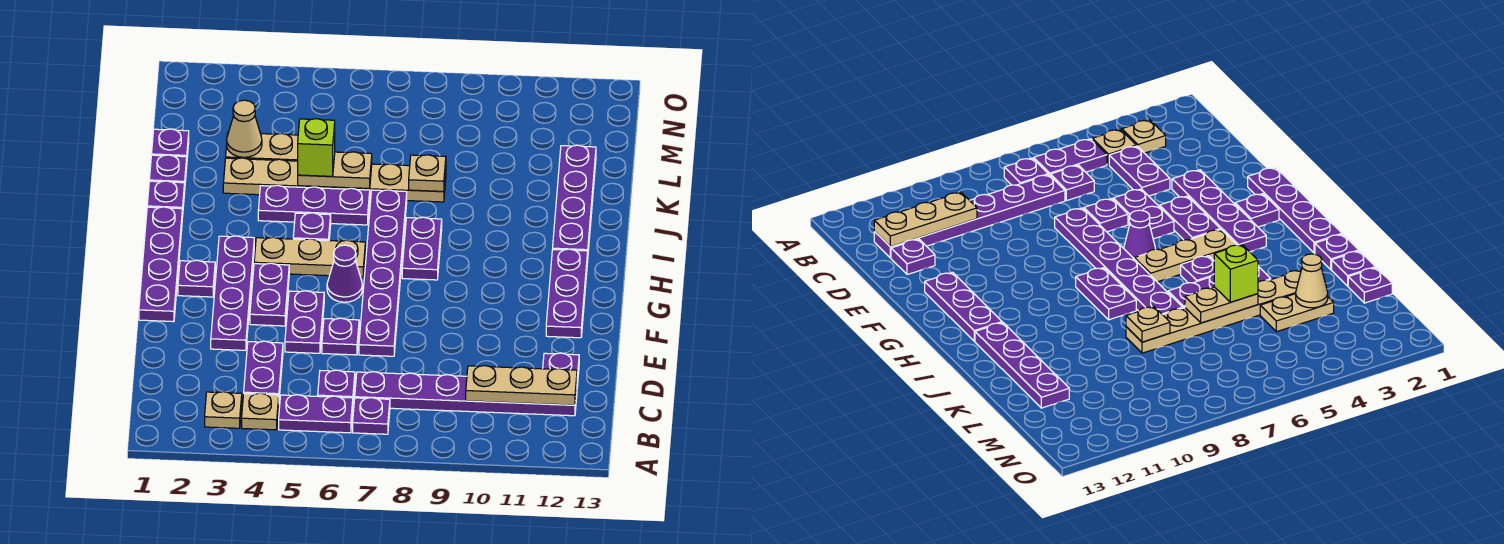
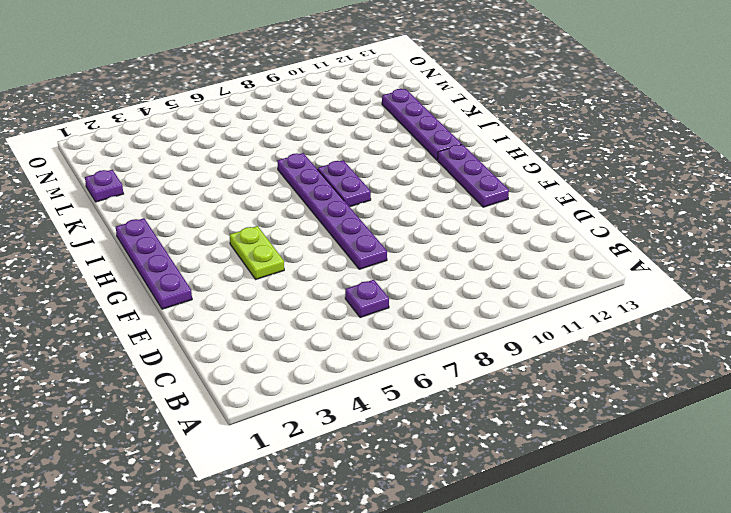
lime plate F4:G4 level 1 -> purple plate F4:G4 level 1
none -> tan plate B3 level 1
none -> tan plate B4 level 1
none -> purple plate B5:B6 level 1
none -> purple plate B7 level 1

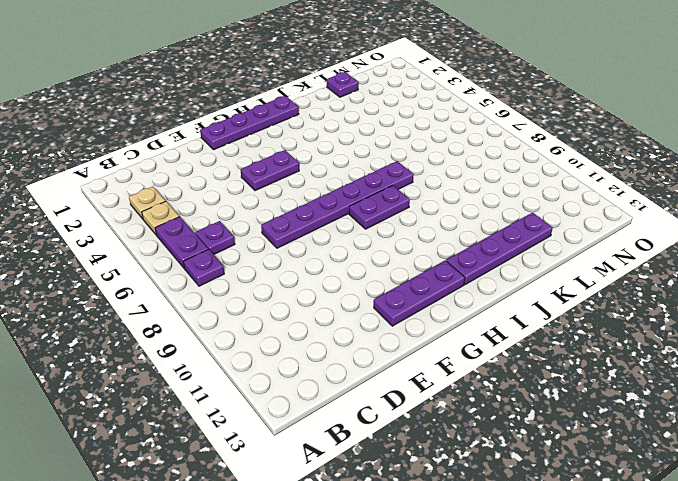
none -> purple plate C4:D4 level 1
none -> purple plate C7:C12 level 1
none -> purple plate D12 level 1
none -> purple plate E3:H3 level 1

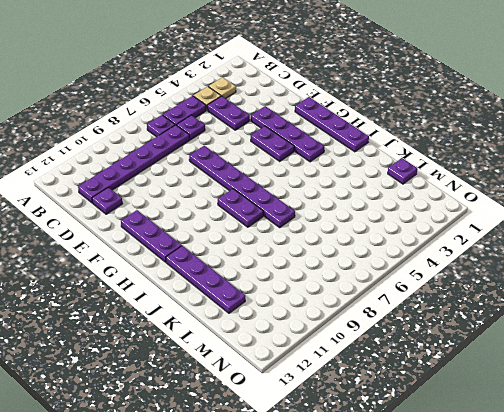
none -> purple plate E5:F5 level 1
none -> purple plate E6 level 1
none -> purple plate G2 level 1
none -> purple cone G6 level 1

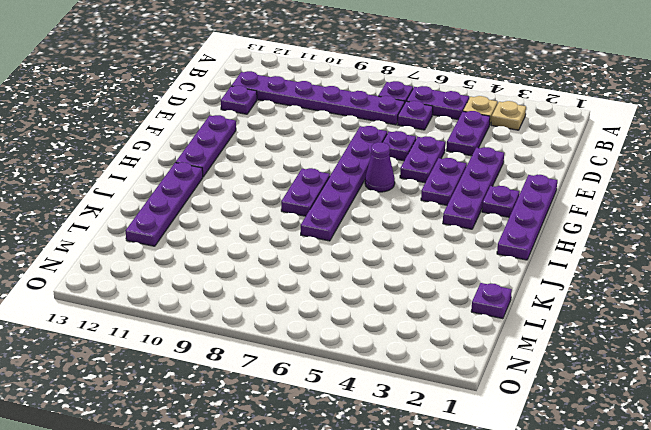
none -> tan plate H4:H6 level 1
none -> purple plate I5 level 1
none -> purple plate J1 level 1
none -> purple plate J4:J6 level 1

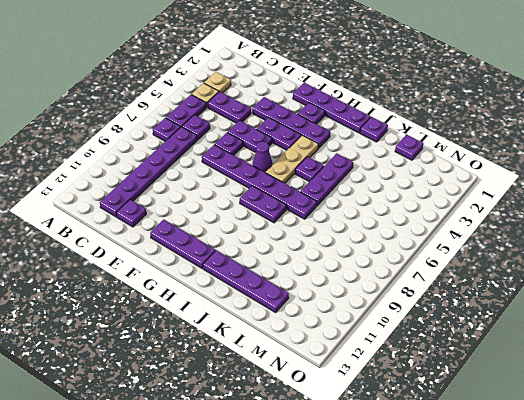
none -> purple plate K1 level 1
none -> tan plate K3:K8 level 1
none -> tan plate L3:L4 level 1
none -> tan plate C10:C12 level 2

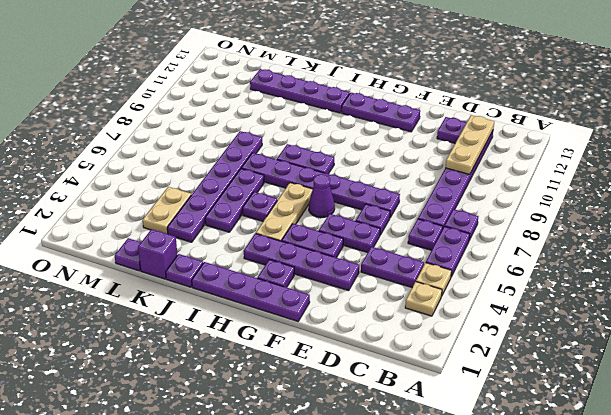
purple brick K1 level 1 -> purple plate K1 level 1
purple plate K3:K8 level 1 -> tan plate K3:K8 level 1
none -> tan plate K5:K6 level 2
none -> tan plate K8 level 2
none -> tan cone L3 level 2
none -> lime brick K5 level 3

